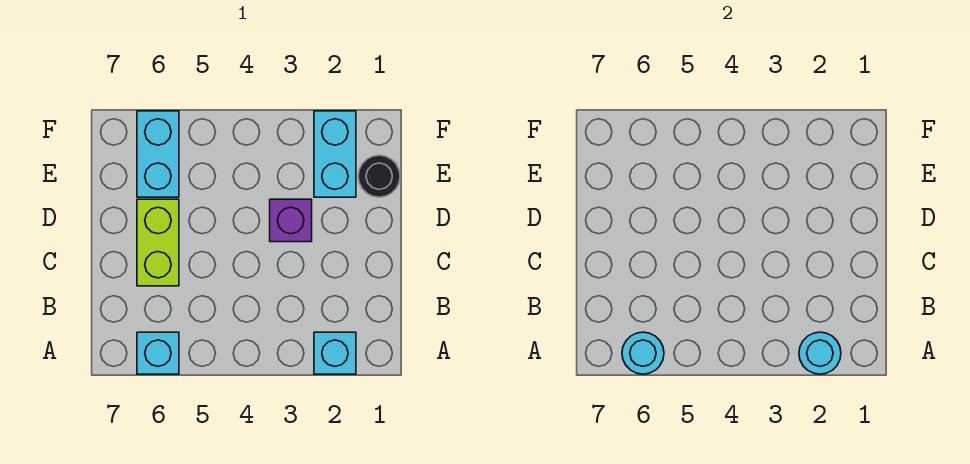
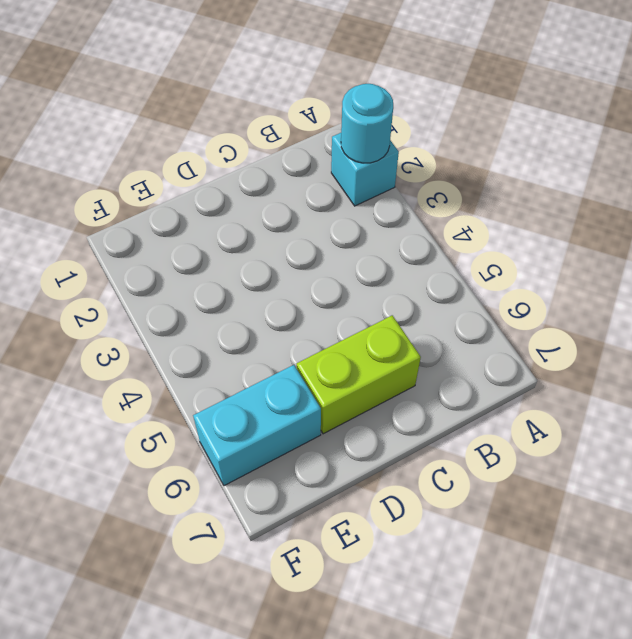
none -> cyan brick A6 level 1
none -> purple brick D3 level 1

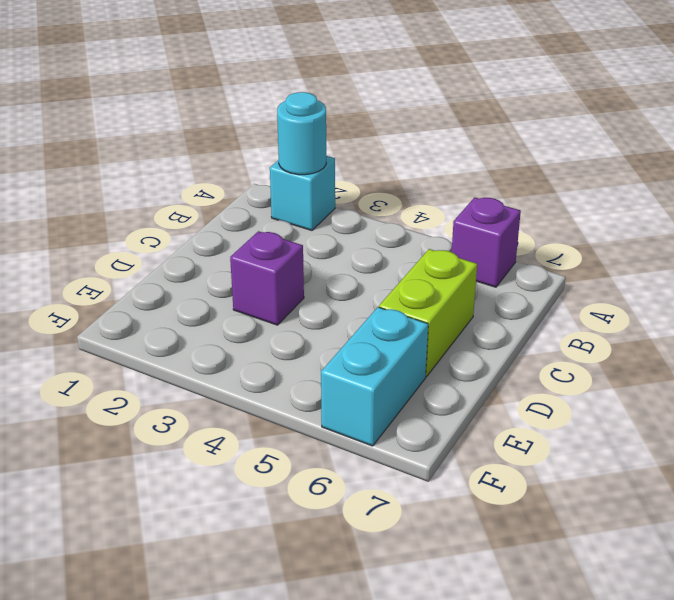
purple brick A6 level 1 -> cyan brick A6 level 1
none -> black round brick E1 level 1
none -> cyan brick E2:F2 level 1

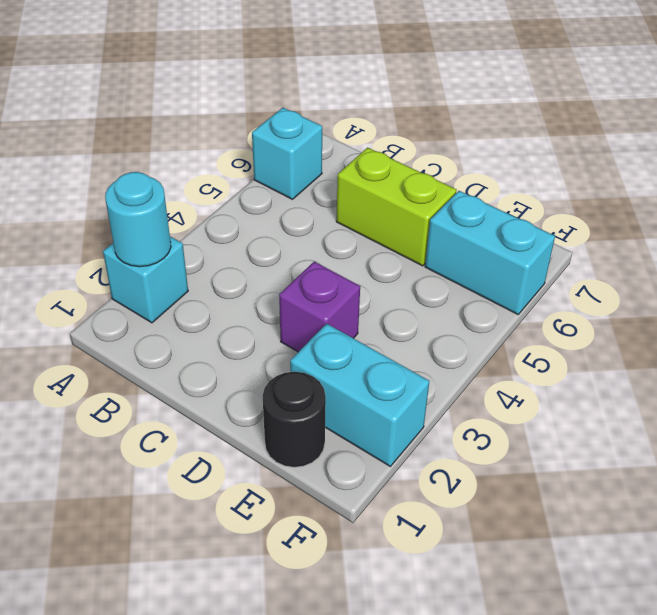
none -> cyan round brick A6 level 2

